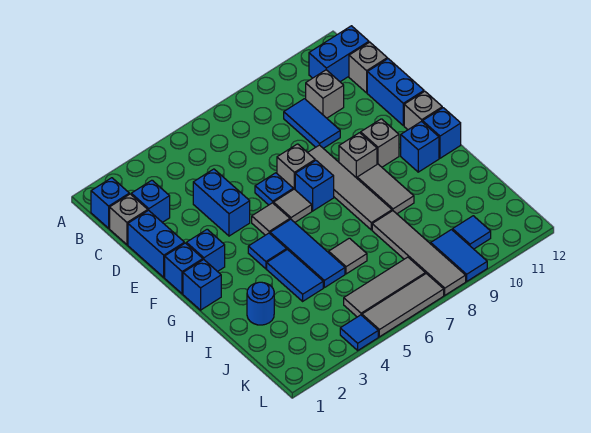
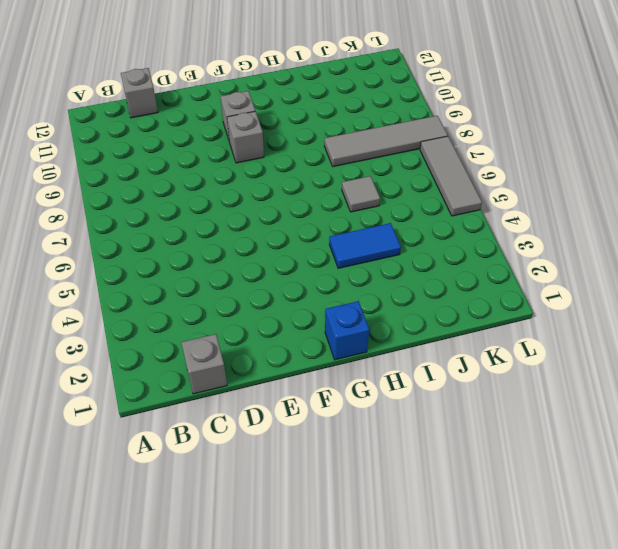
none -> blue brick B1 level 1
none -> blue brick B11:B12 level 1
none -> blue brick C2 level 1
none -> blue tile C9:D9 level 1

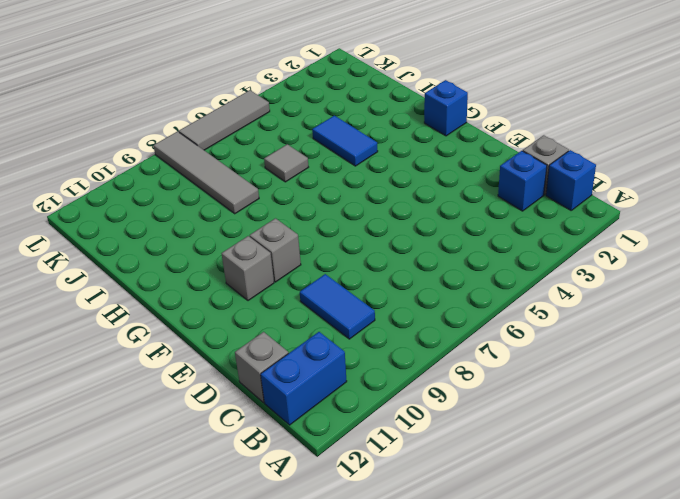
none -> grey brick C10 level 1
none -> blue brick D1:E1 level 1
none -> blue brick D4:E4 level 1
none -> blue brick D12:E12 level 1

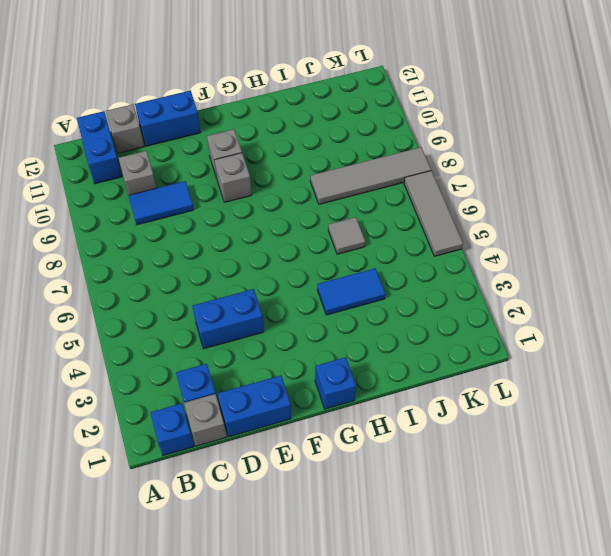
none -> blue plate E6 level 1
none -> grey brick E7 level 1
none -> grey tile E8:H8 level 1
none -> blue brick F1 level 1

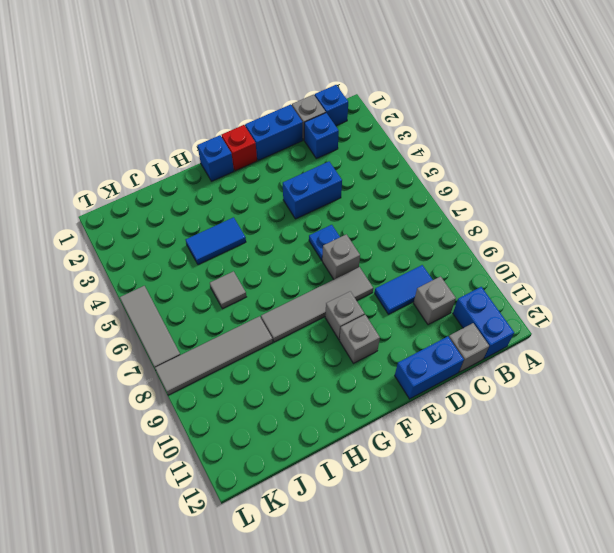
red brick F1 level 1 -> blue brick F1 level 1
none -> blue brick F2 level 1
none -> grey tile F5 level 1
none -> grey tile F6 level 1
none -> blue brick F7 level 1

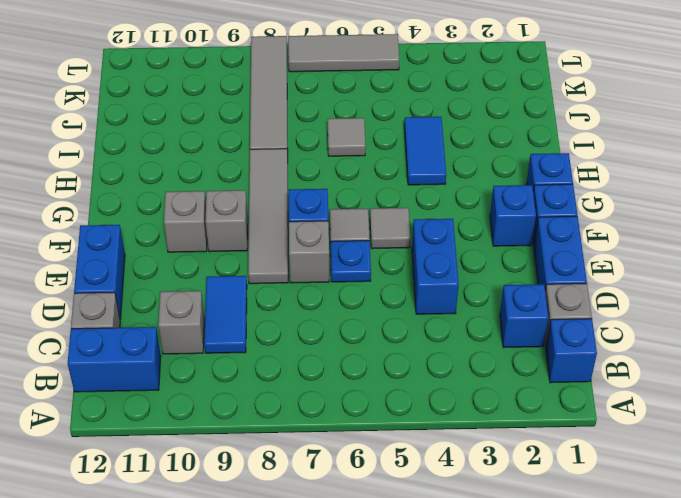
none -> grey brick F12 level 1
none -> blue tile G4 level 1
none -> blue tile G5:I5 level 1
none -> grey tile G9:H9 level 1

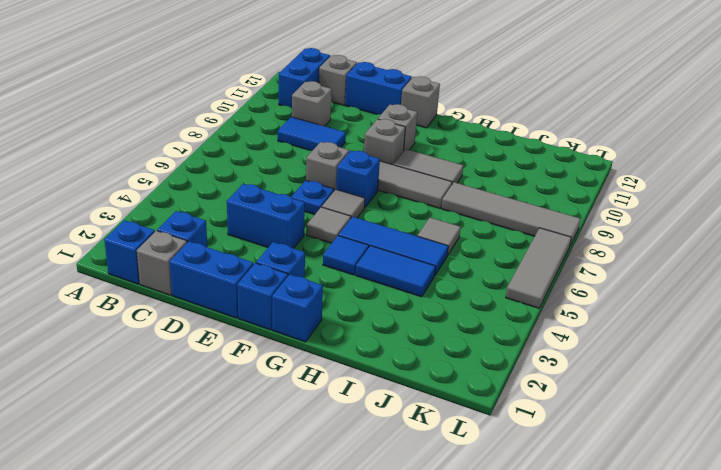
none -> blue brick G11 level 1
none -> blue brick G12 level 1
none -> blue round brick I2 level 1
none -> grey tile K5:K7 level 1

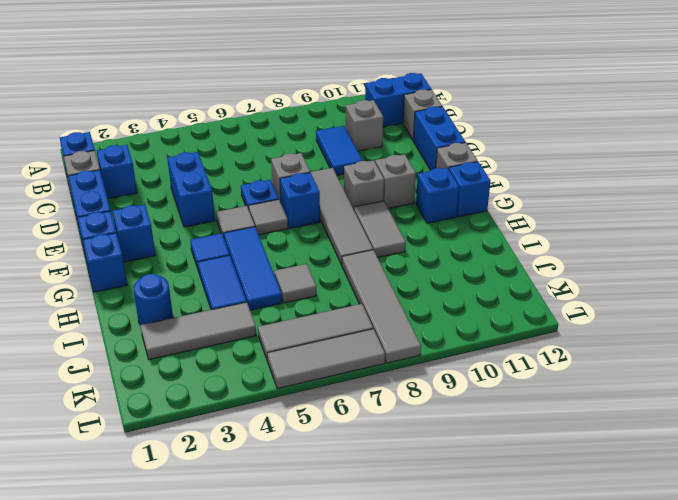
grey tile J2:J4 level 1 -> none
none -> blue tile K9:L9 level 1
none -> blue tile K10 level 1
none -> blue tile L4 level 1

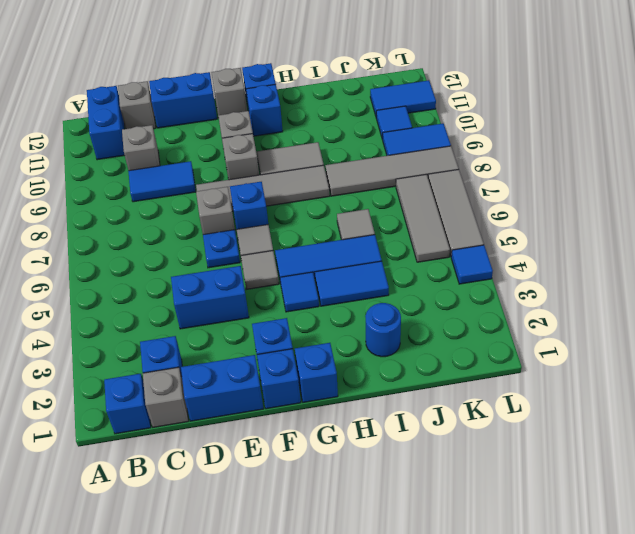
blue tile K11:L11 level 1 -> none

